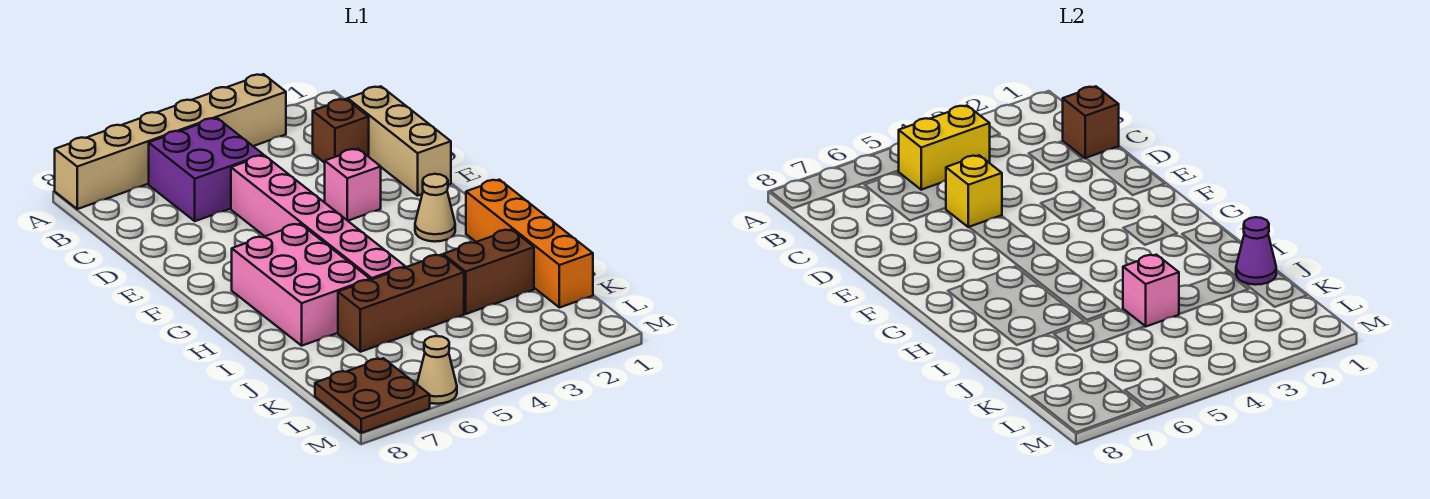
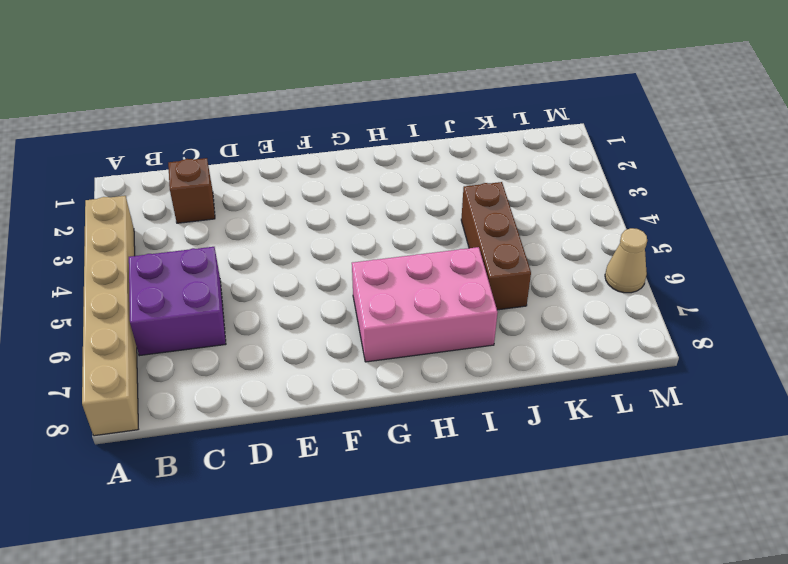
none -> tan brick C1:E1 level 1
none -> pink brick D5:I5 level 1
none -> pink brick E3 level 1

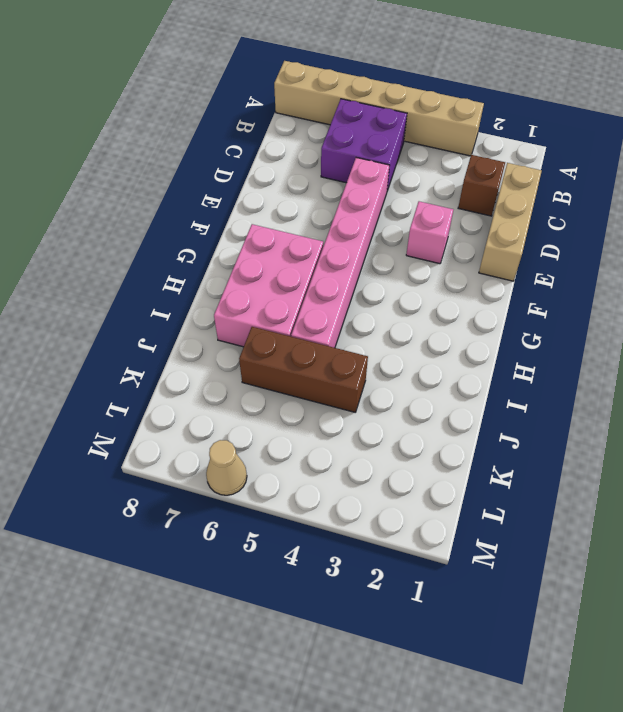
none -> tan cone G2 level 1
none -> orange brick H1:K1 level 1
none -> brown brick J2:J3 level 1

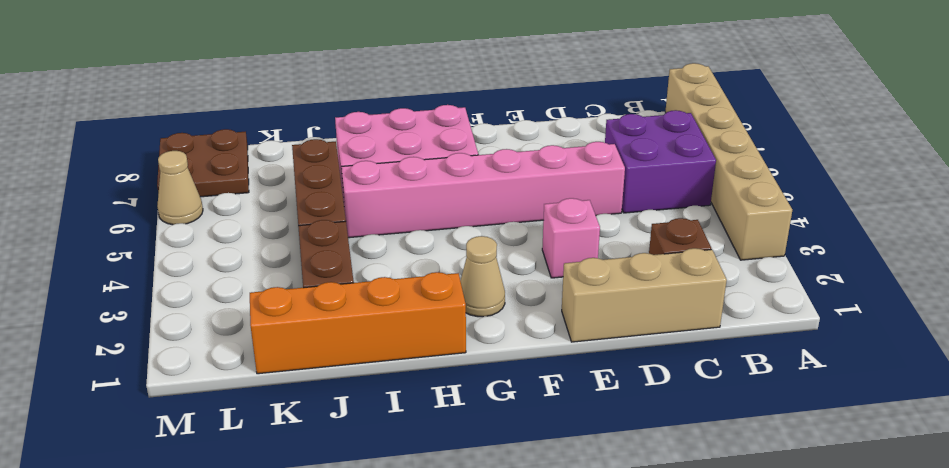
none -> yellow brick B4:B5 level 2
none -> brown brick C1 level 2
none -> yellow brick D5 level 2

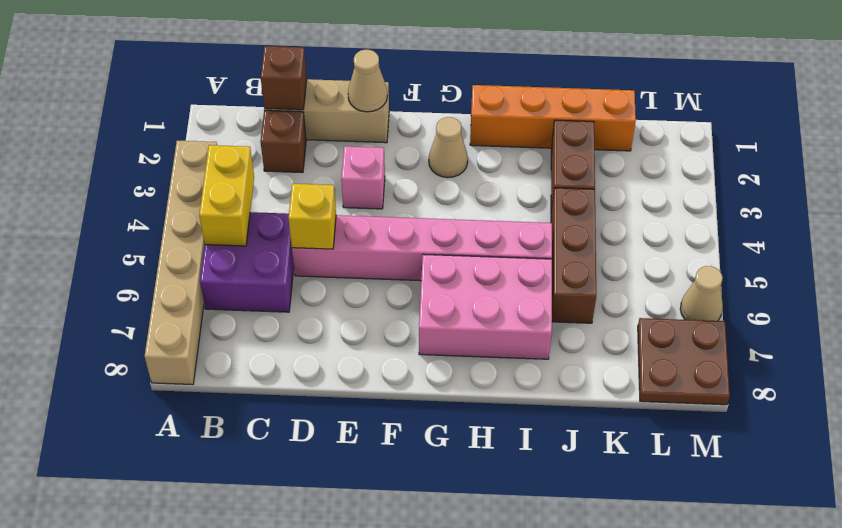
tan cone E1 level 2 -> none
none -> purple cone J1 level 2
none -> pink brick J4 level 2

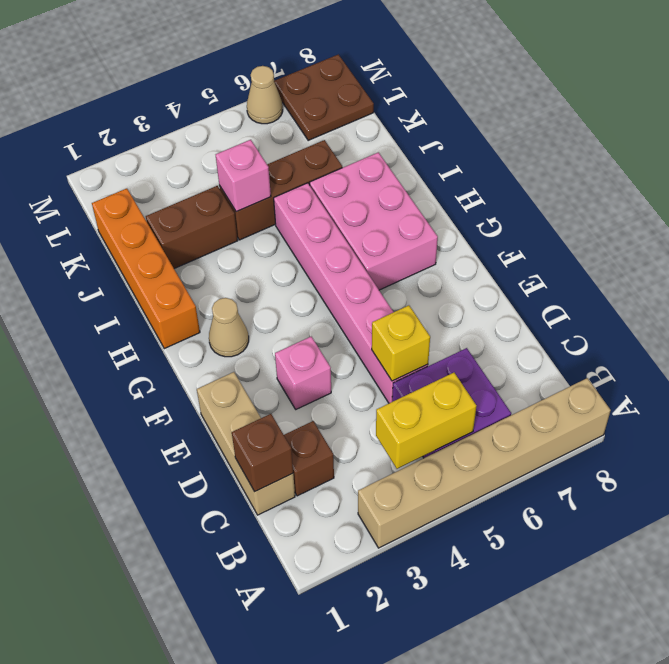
none -> purple cone J1 level 2

